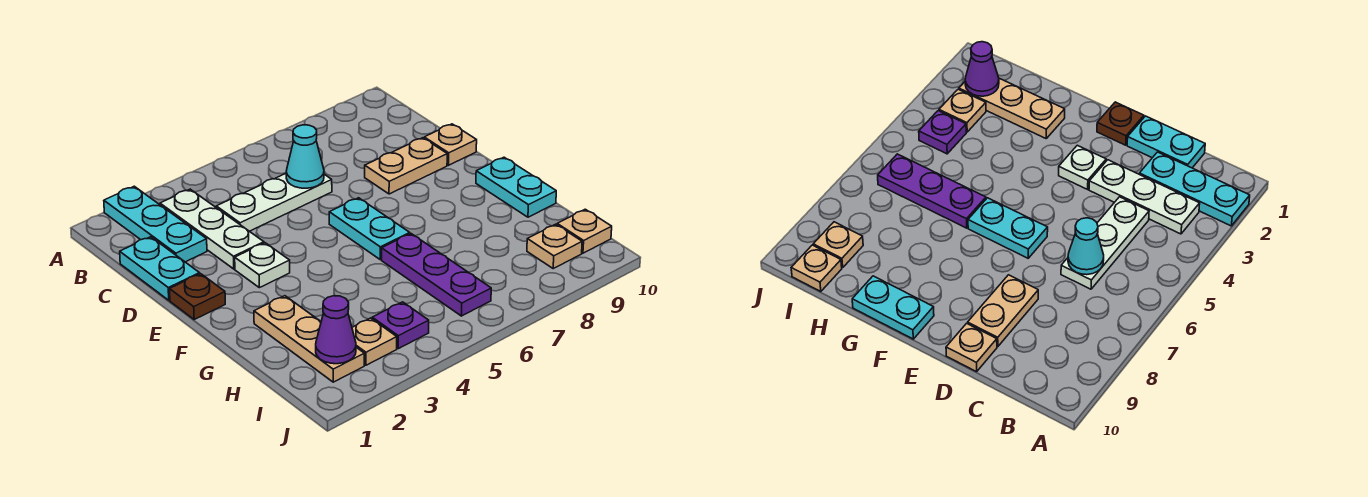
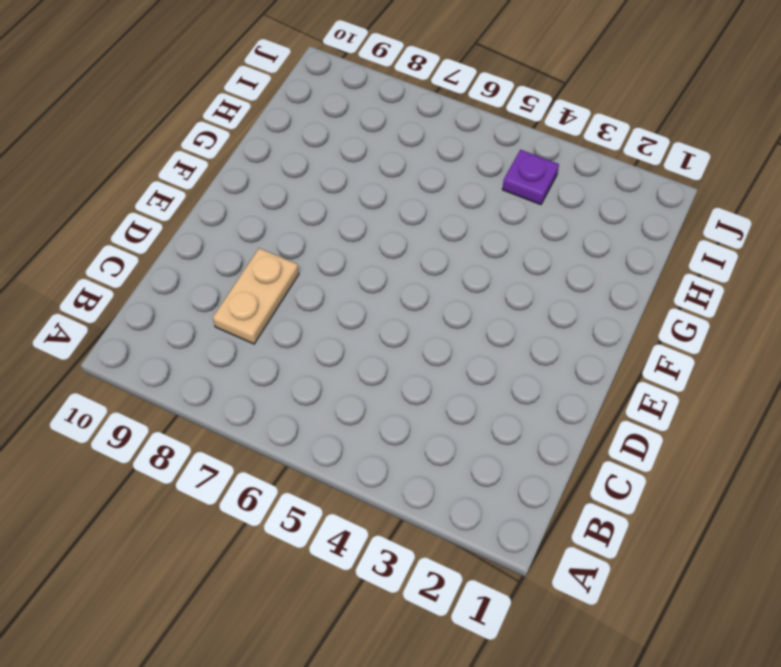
tan plate C8:D8 level 1 -> tan plate D8:D9 level 1
none -> cyan plate A2:C2 level 1
none -> white plate B3:D3 level 1
none -> cyan plate C1:D1 level 1

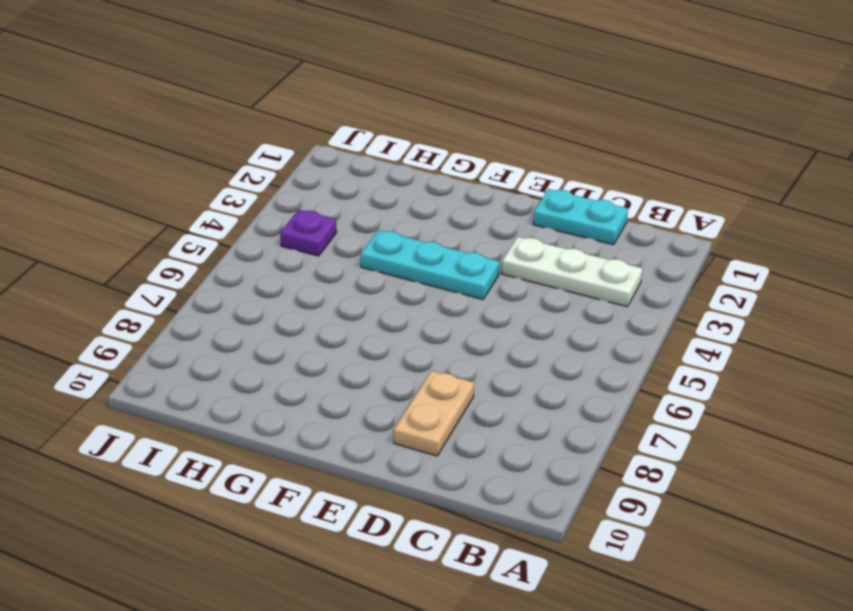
cyan plate E4:G4 level 1 -> cyan plate A2:C2 level 1
none -> white plate C4:C6 level 1
none -> tan plate D10 level 1
none -> brown plate E1 level 1

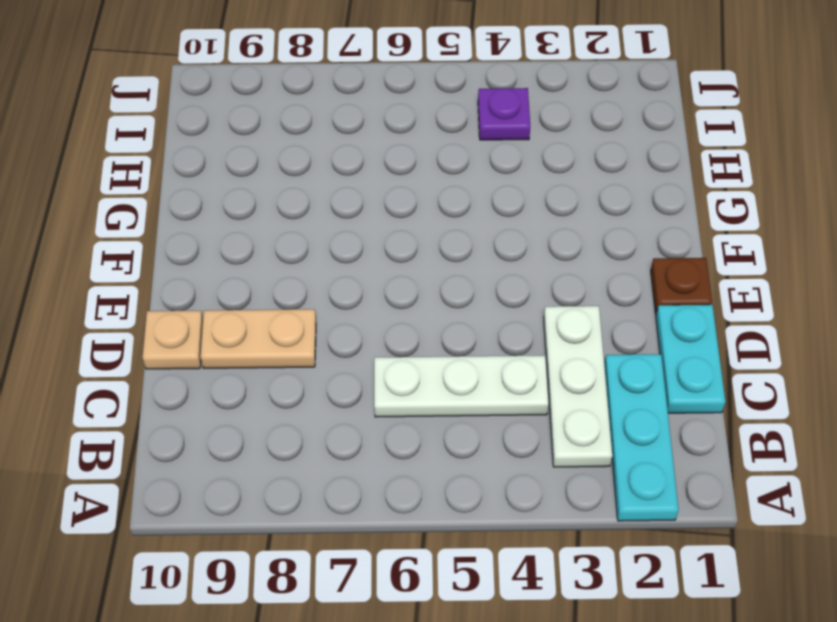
none -> white plate E3 level 1
none -> cyan plate E6:F6 level 1
none -> cyan plate F10:G10 level 1

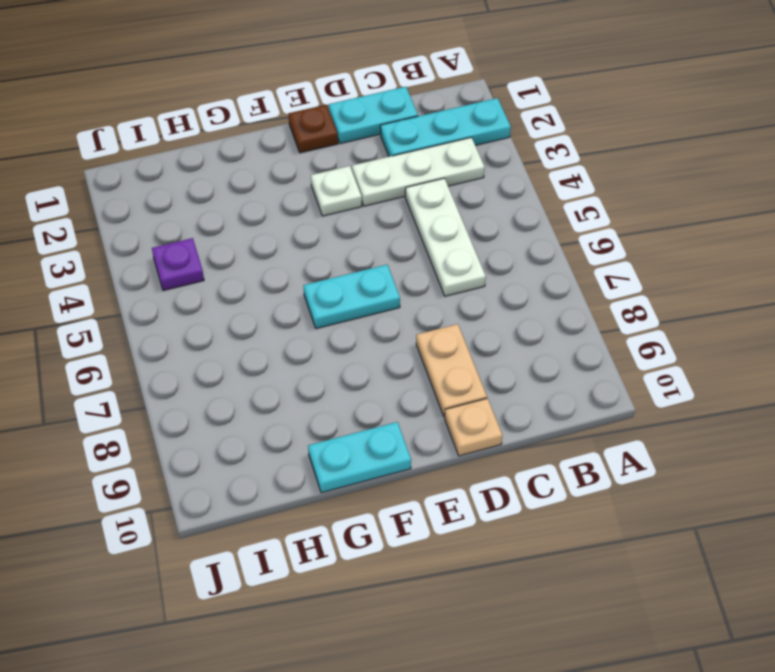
none -> tan plate G2:I2 level 1
none -> purple plate G6:I6 level 1
none -> tan plate I3 level 1

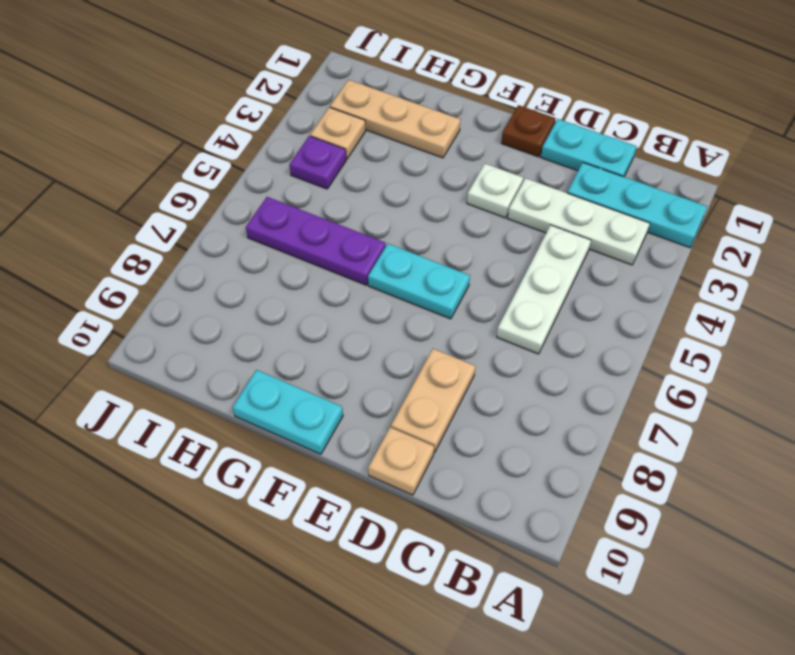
none -> tan plate I9 level 1
none -> tan plate I10 level 1
none -> cyan cone C6 level 2

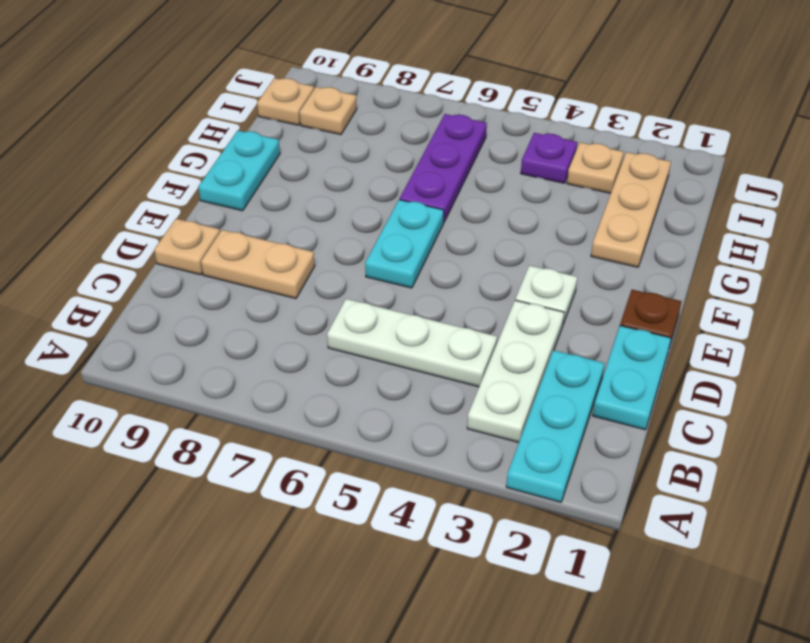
none -> cyan cone C6 level 2
none -> purple cone I2 level 2

